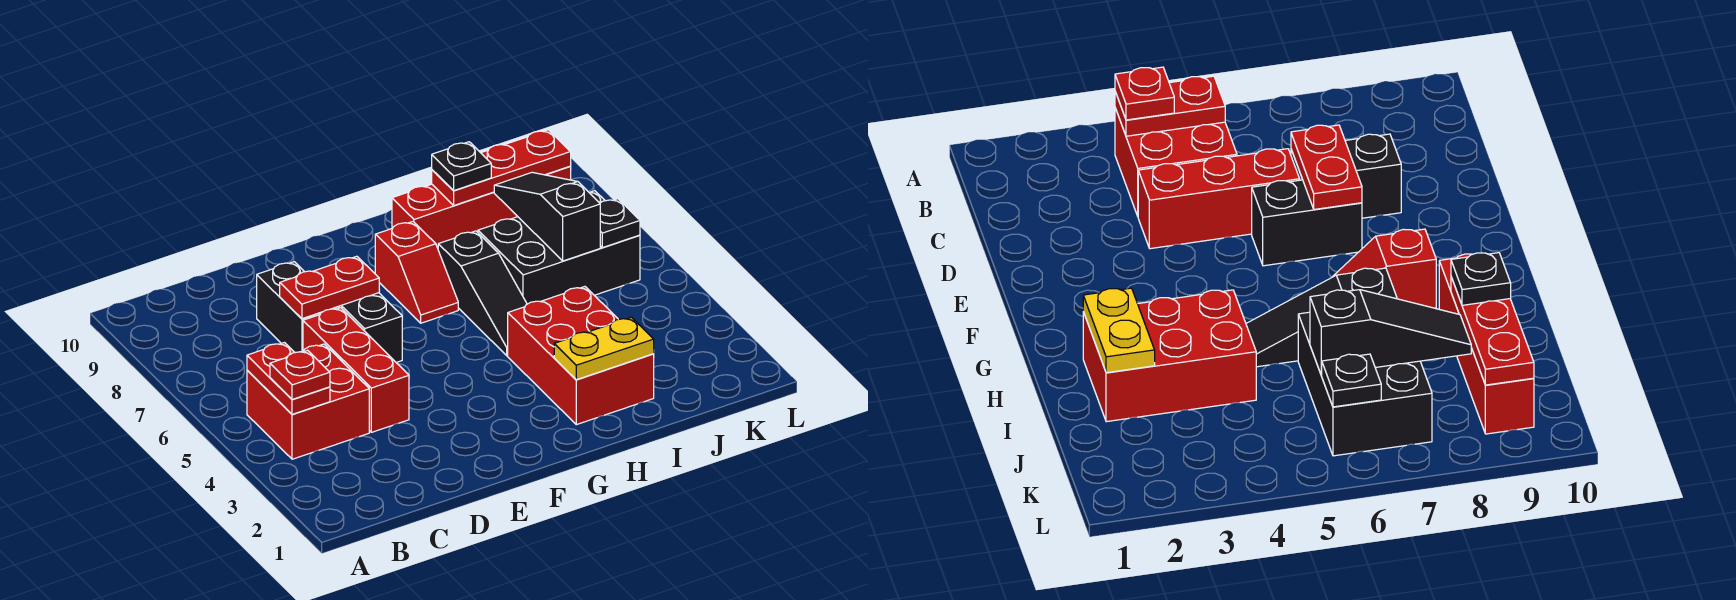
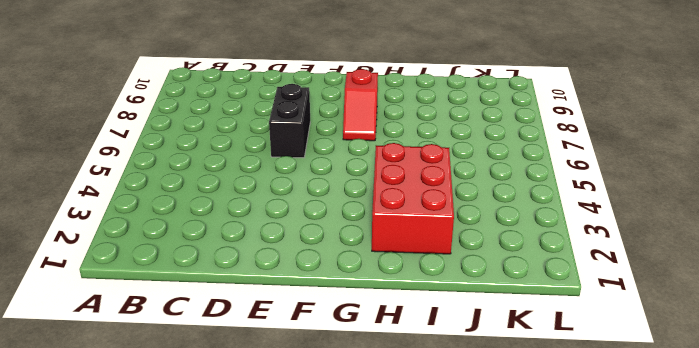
none -> red brick B4:C5 level 1
none -> red brick D4:D6 level 1
none -> black brick D7:D8 level 1

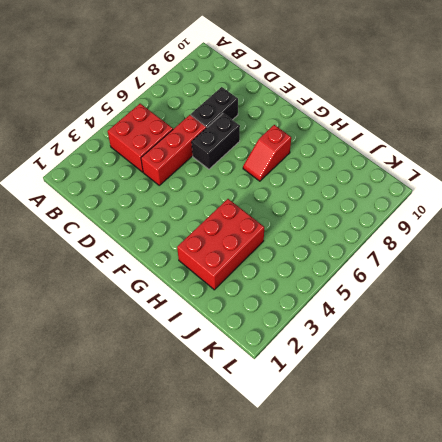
none -> black slope H5:H7 level 1 top 7
none -> red brick H9:K9 level 1
none -> black brick I6:K7 level 1

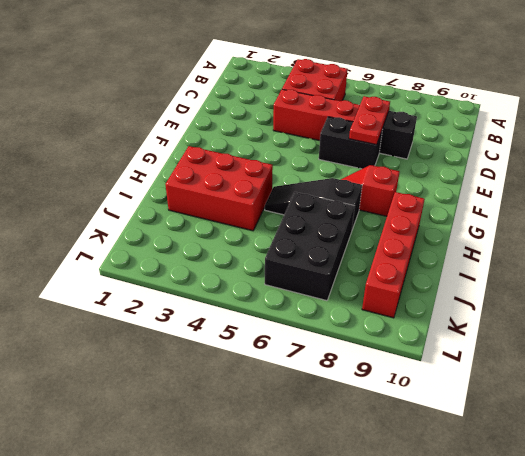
none -> red plate B4:B5 level 2
none -> yellow plate H2:I2 level 2
none -> red plate I9:K9 level 2

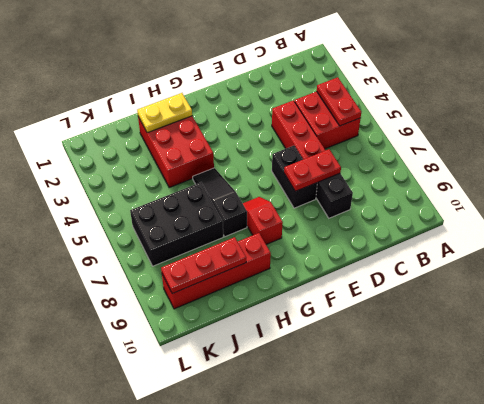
none -> black slope J6:J8 level 2 top 6
none -> black plate K6 level 2
none -> red plate B4 level 3

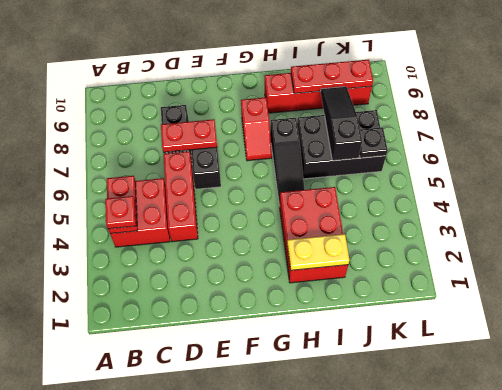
none -> black plate I9 level 3

